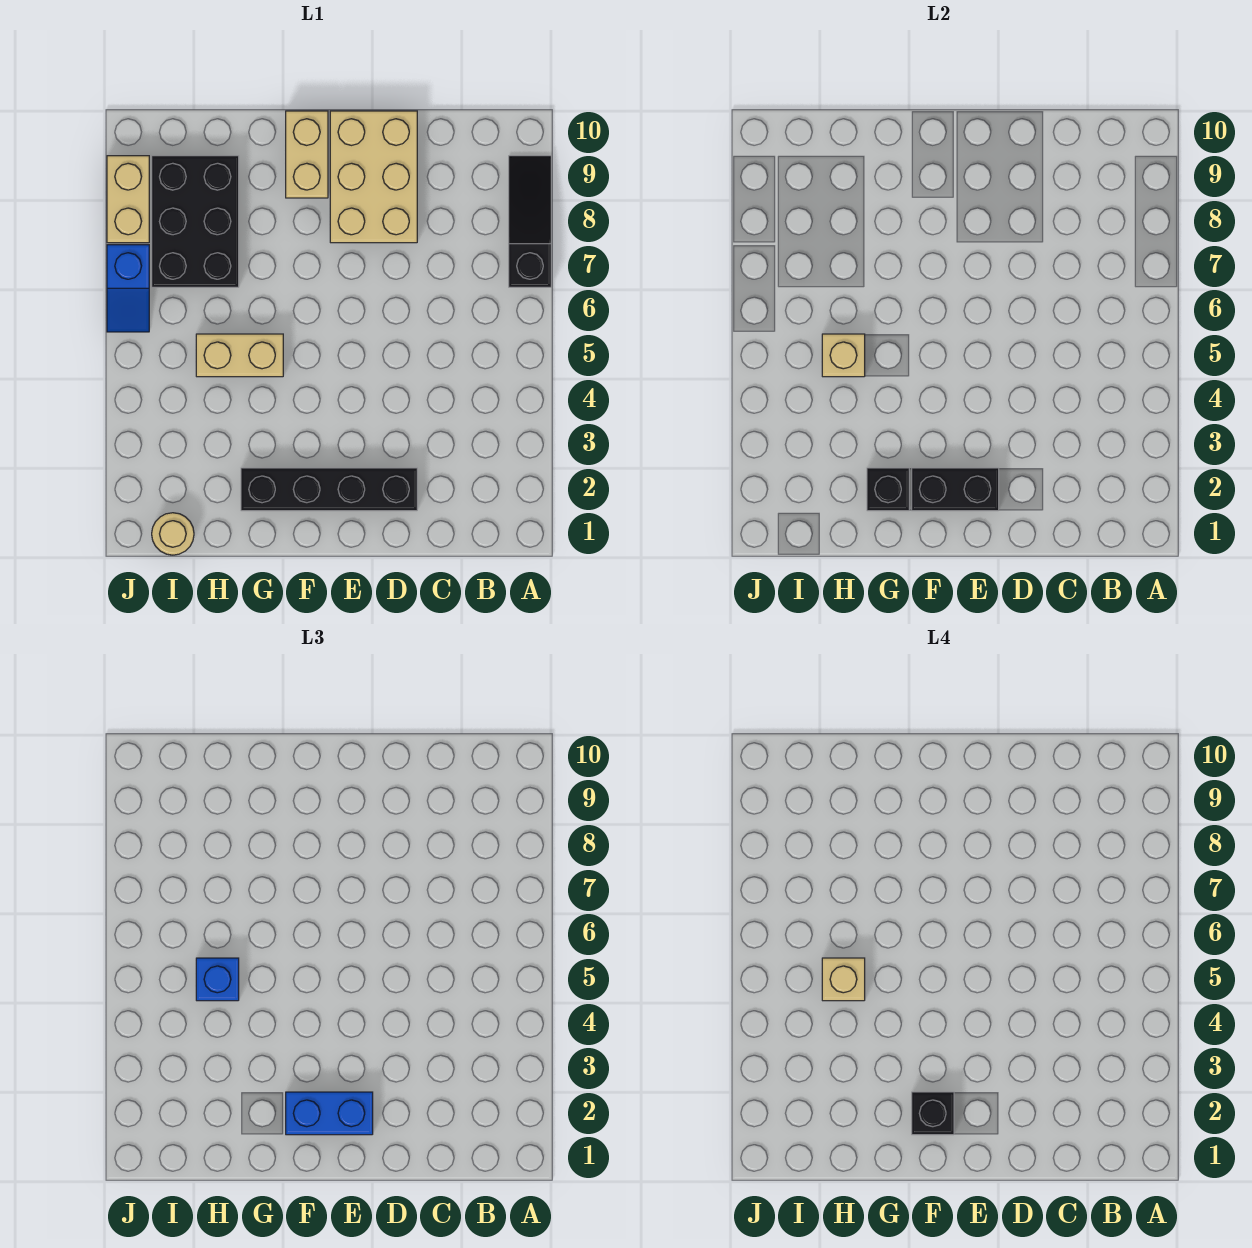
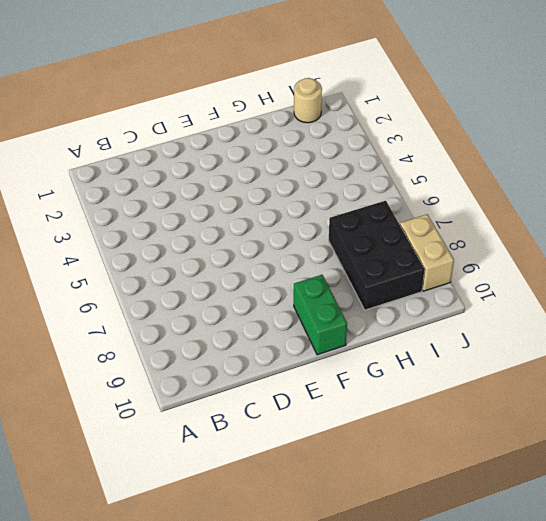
green brick F9:F10 level 1 -> tan brick F9:F10 level 1
none -> black slope A7:A9 level 1 top 7
none -> black brick D2:G2 level 1
none -> tan brick D8:E10 level 1

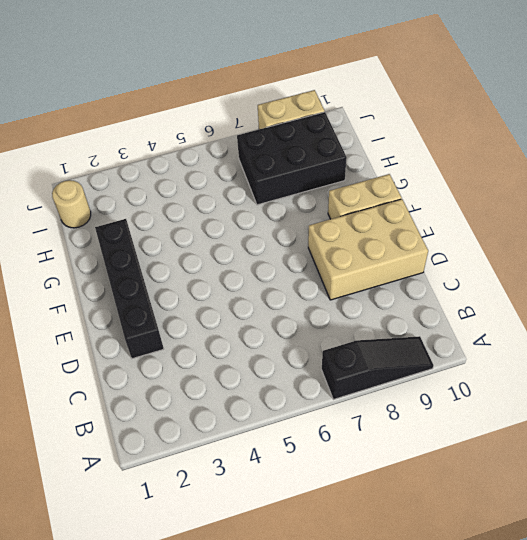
none -> tan brick G5:H5 level 1
none -> blue slope J6:J7 level 1 top 7
none -> black brick E2:F2 level 2

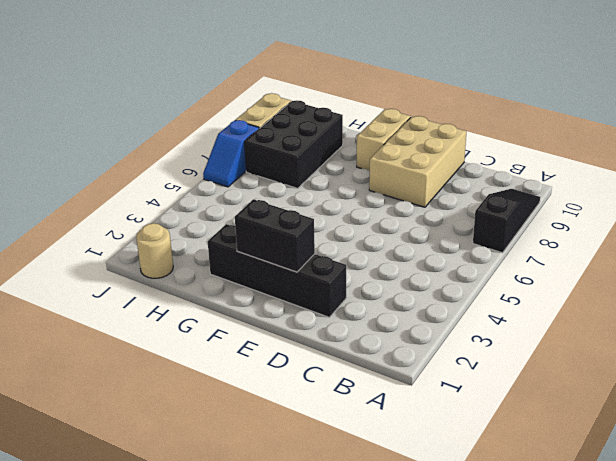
none -> tan brick G5:H5 level 1
none -> black brick G2 level 2
none -> tan brick H5 level 2

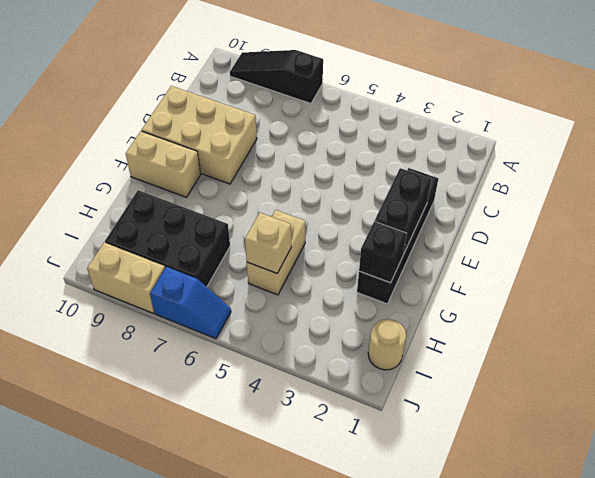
none -> blue brick E2:F2 level 3
none -> blue brick H5 level 3
none -> black brick F2 level 4

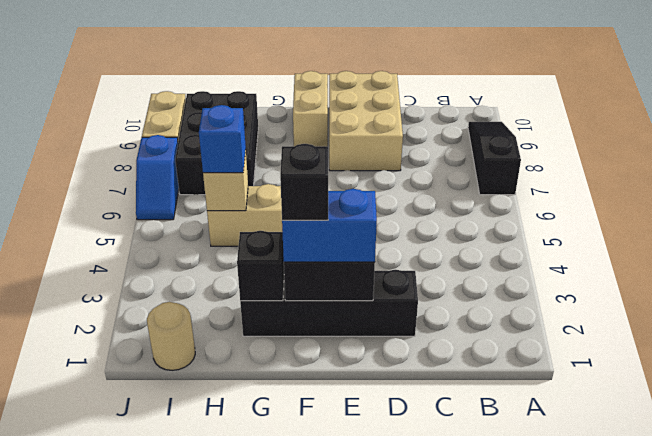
none -> tan brick H5 level 4

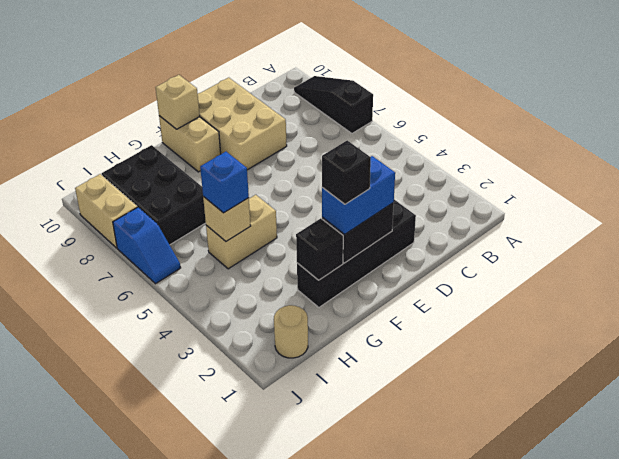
tan brick F10 level 2 -> tan brick H5 level 4

